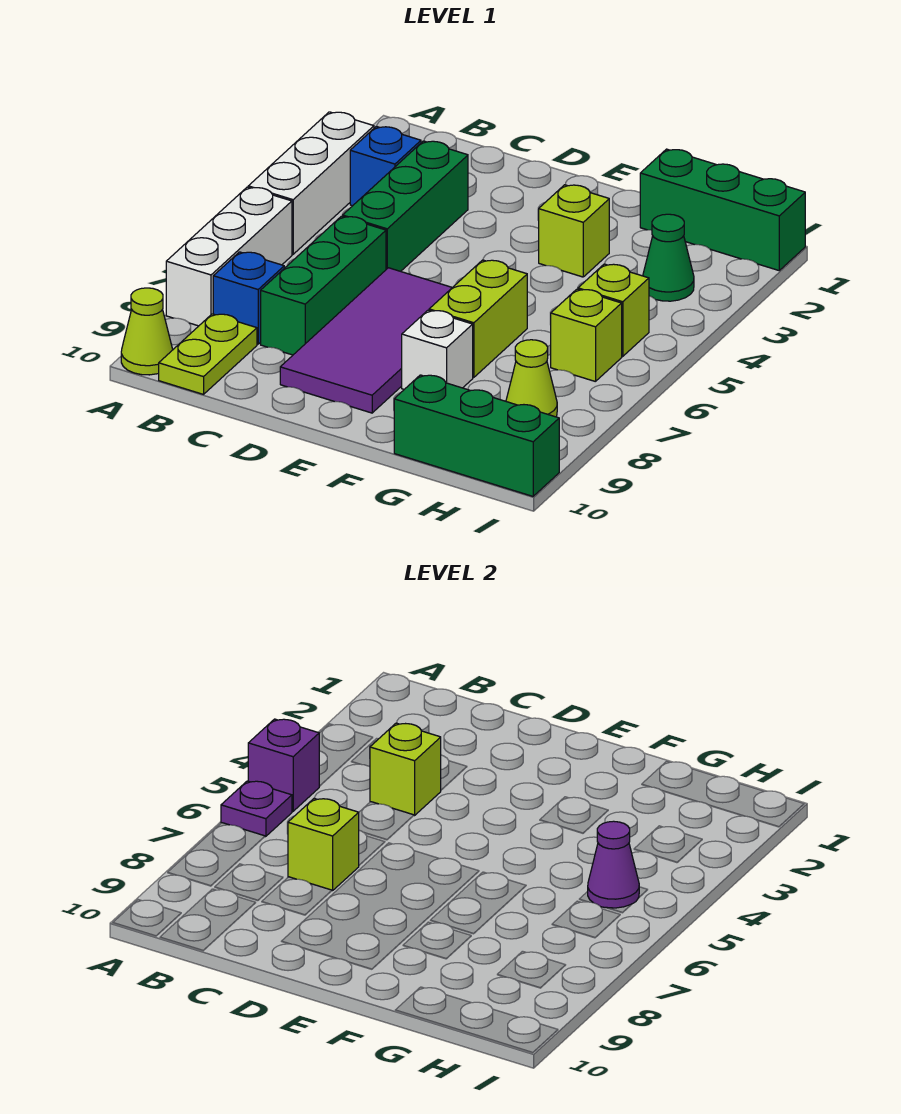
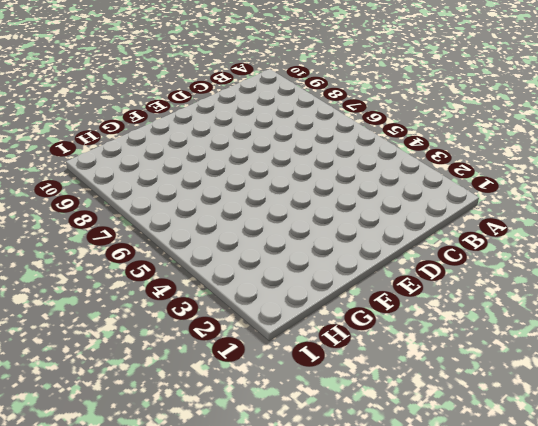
none -> white brick A3:A5 level 1
none -> white brick A6:A8 level 1
none -> lime cone A10 level 1

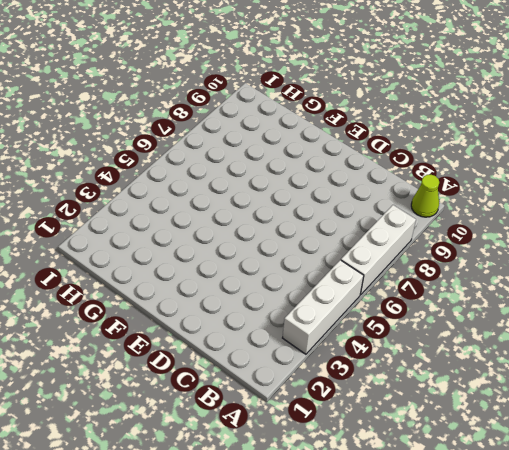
none -> blue brick B3 level 1
none -> blue brick B8 level 1
none -> lime plate B9:B10 level 1

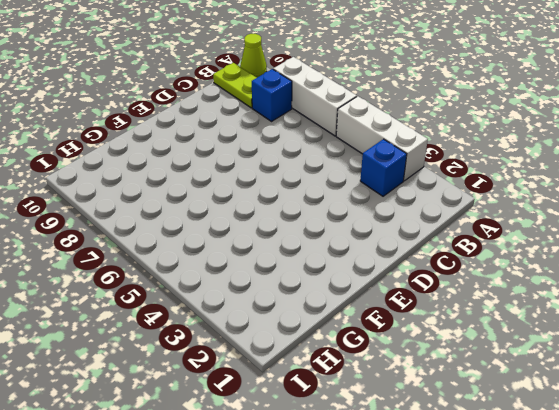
none -> green brick C3:C5 level 1
none -> green brick C6:C8 level 1
none -> purple tile D6:E9 level 1

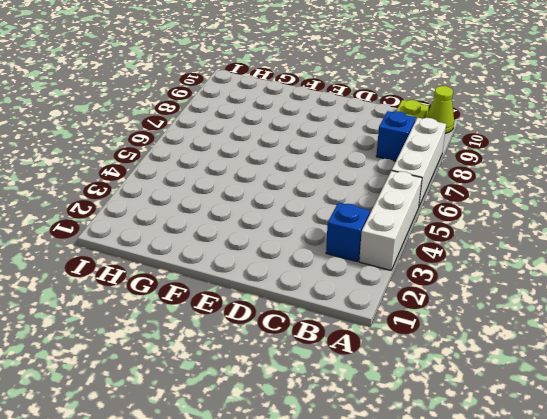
none -> green brick C3:C5 level 1
none -> green brick C6:C8 level 1
none -> purple tile D6:E9 level 1

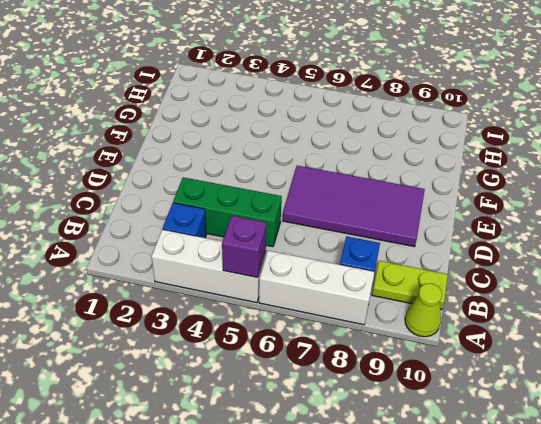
none -> green brick C6:C8 level 1
none -> lime brick F3 level 1
none -> lime brick F6:F7 level 1

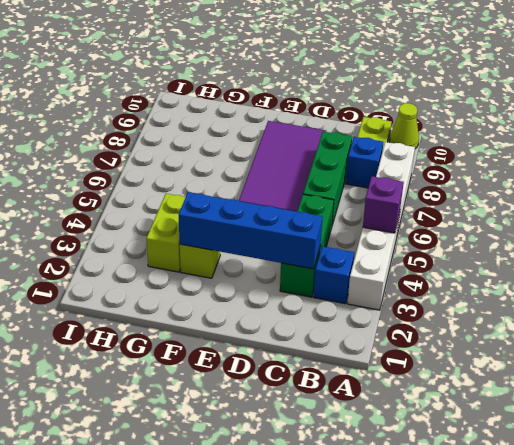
blue brick C3:F3 level 2 -> none
lime brick G3:G4 level 1 -> lime brick F6:F7 level 1
none -> white brick F8 level 1
none -> green brick G1:I1 level 1
none -> green brick G10:I10 level 1

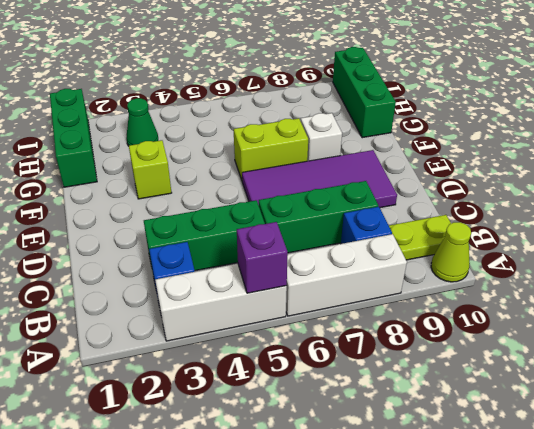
none -> lime brick H5 level 1
none -> lime brick H6 level 1
none -> lime cone H8 level 1

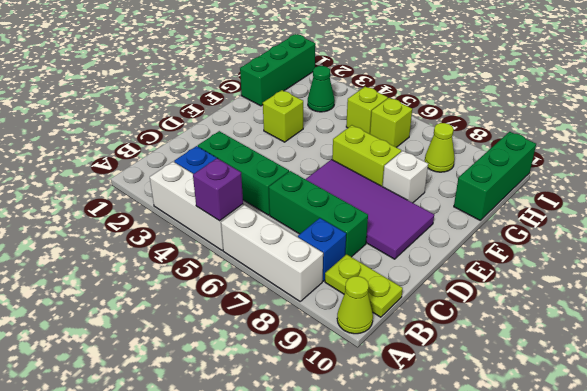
none -> purple plate A6 level 2
none -> lime brick C4 level 2
none -> lime brick C7 level 2

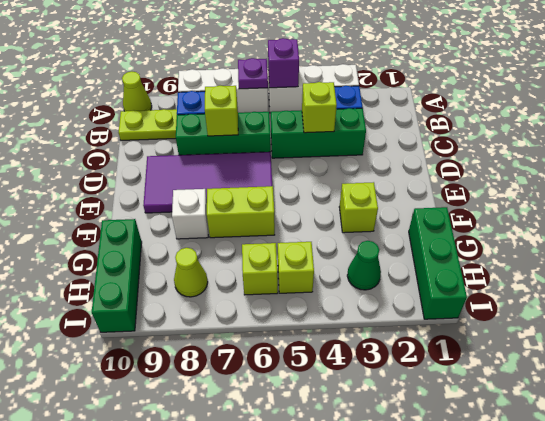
none -> purple cone H5 level 2

